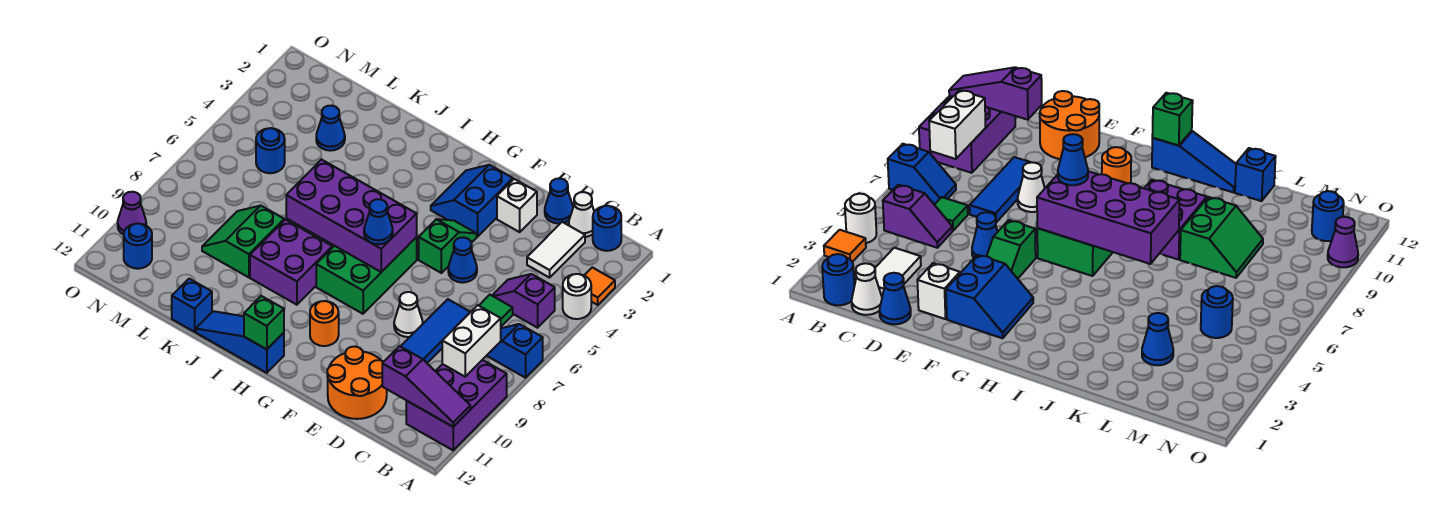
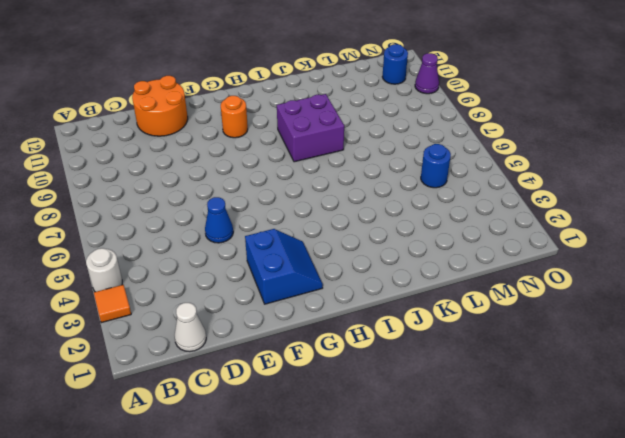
none -> blue slope A7:B7 level 1 top A
none -> purple brick A9:B11 level 1
none -> blue round brick B1 level 1
none -> purple slope B5:C5 level 1 top B

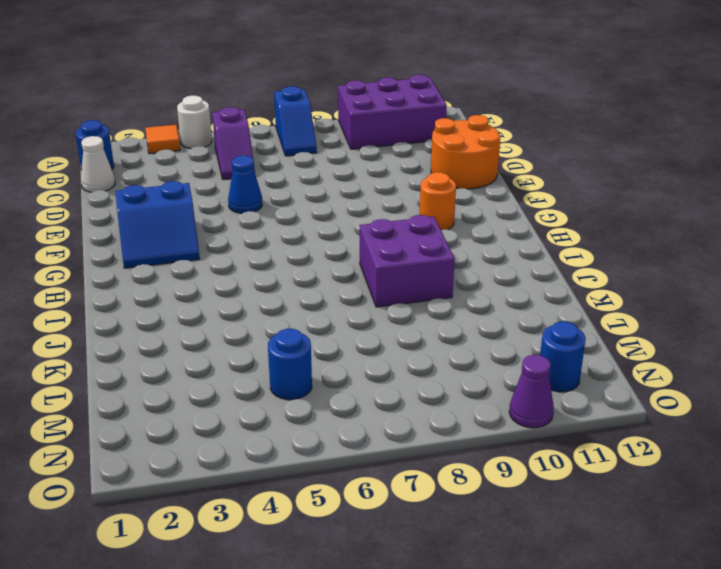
none -> white tile C2:C3 level 1
none -> green tile C6 level 1
none -> blue cone D1 level 1
none -> blue tile D7:D9 level 1

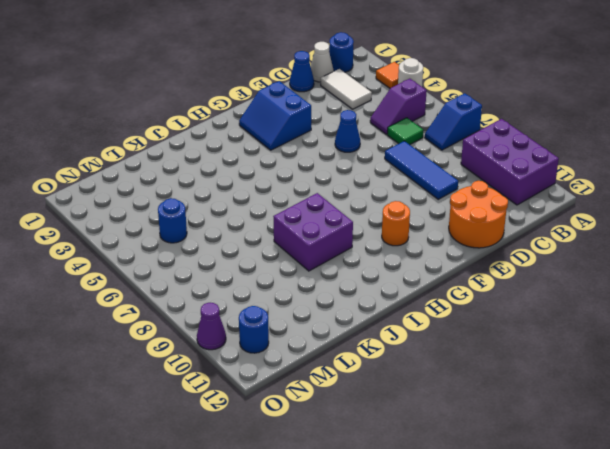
none -> white brick E2 level 1
none -> white cone E8 level 1
none -> green slope F4:F5 level 1 top 5
none -> green brick G6:H8 level 1

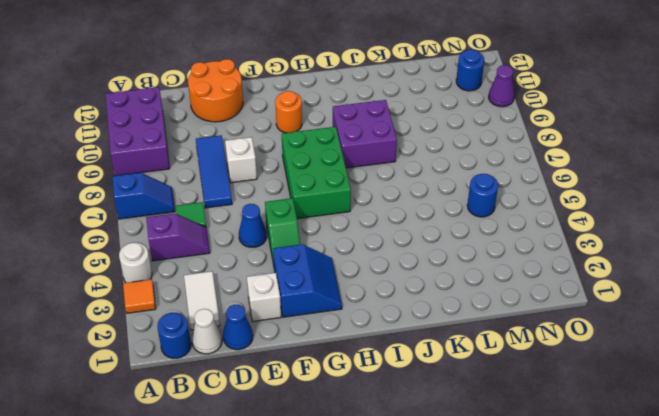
white brick E8 level 1 -> white cone E8 level 1
none -> blue slope H12:J12 level 1 top H
none -> green slope K8:L9 level 1 top K
none -> blue brick K12 level 1
none -> blue cone L3 level 1

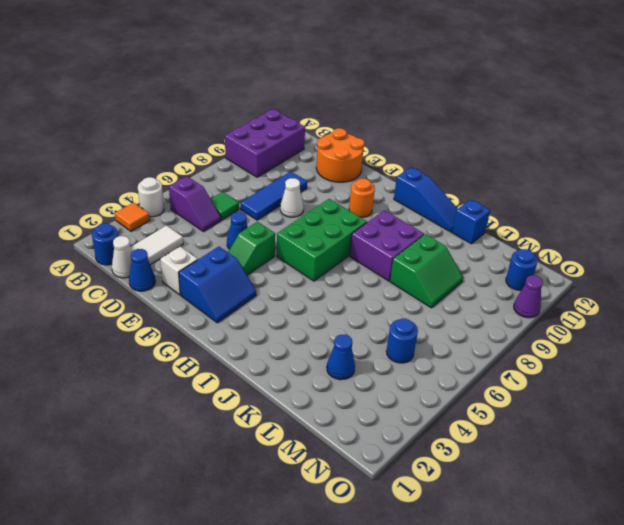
none -> blue slope A7:B7 level 1 top A
none -> purple slope A11:C11 level 2 top C
none -> white brick B8:B9 level 2
none -> purple brick G6:J7 level 2

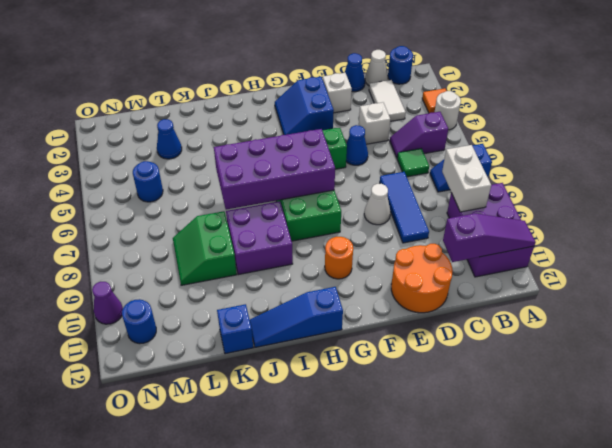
white brick D4 level 1 -> none
none -> green brick H12 level 2
none -> blue cone G7 level 3

